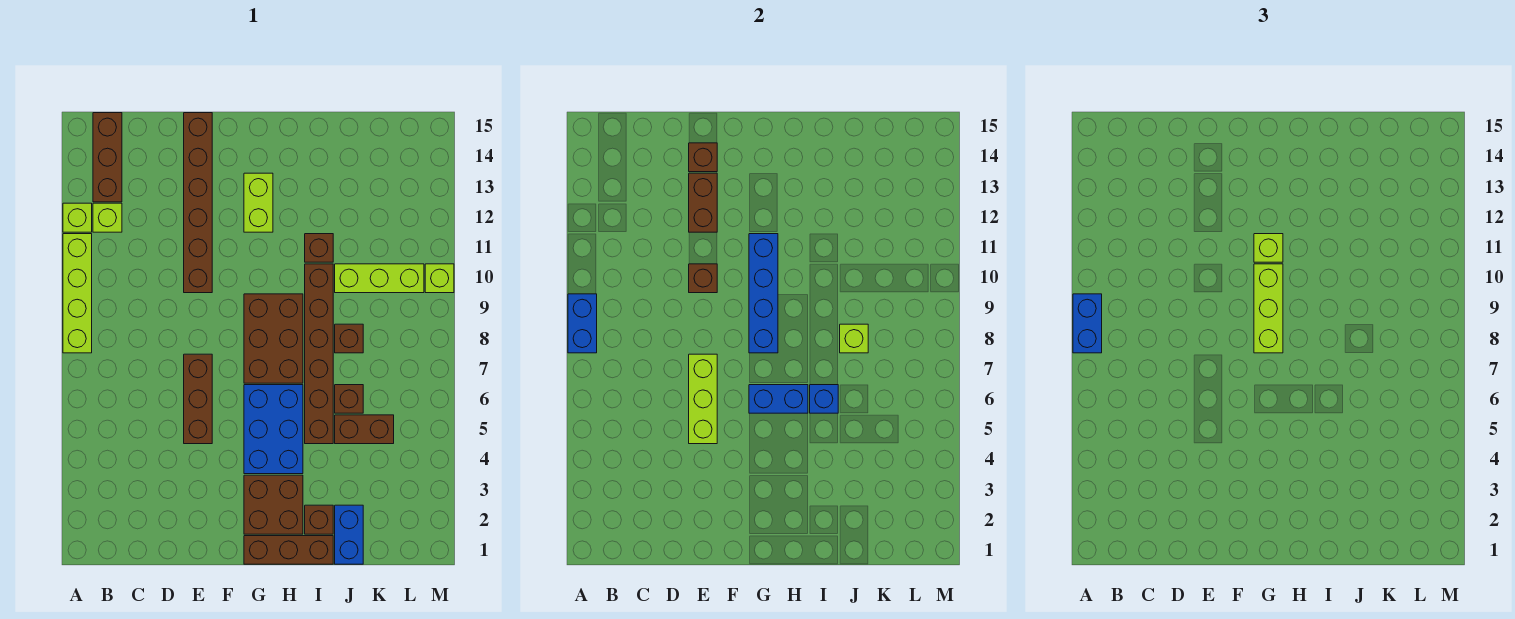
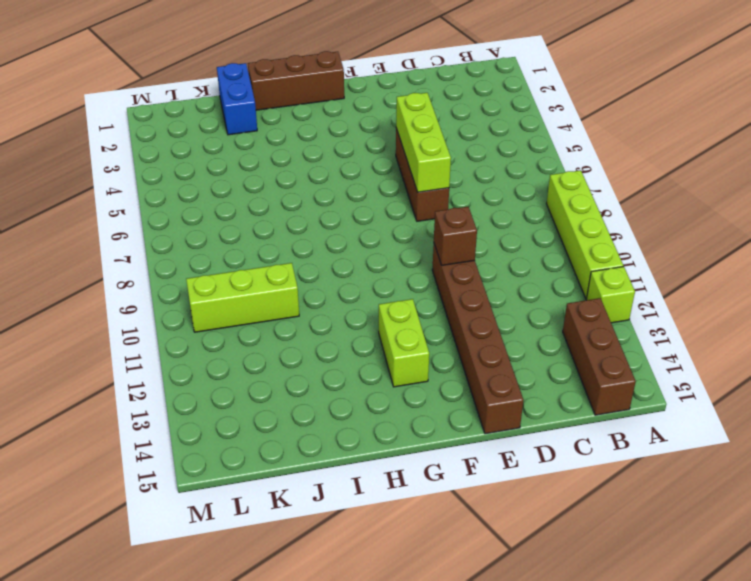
none -> lime brick B12 level 1
none -> brown brick G2:H3 level 1
none -> blue brick G4:H6 level 1
none -> brown brick G7:H9 level 1

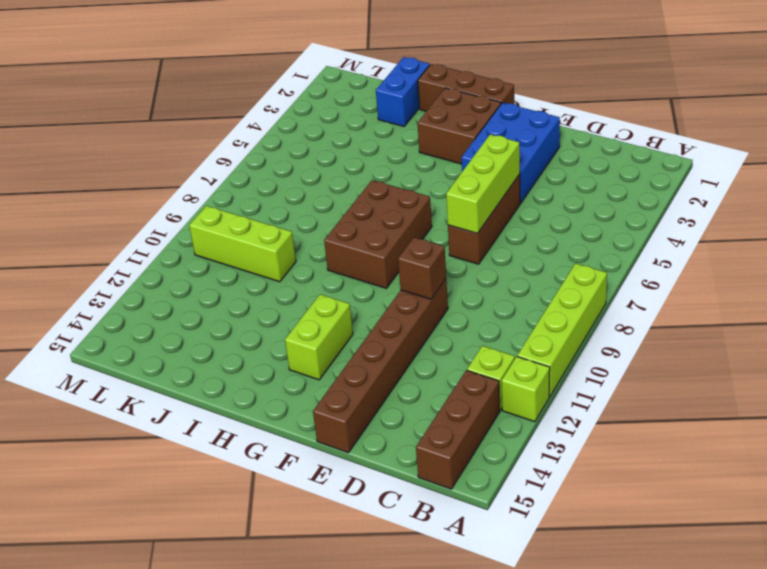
blue brick E2:F4 level 1 -> blue brick G4:H6 level 1
none -> brown brick I2 level 1
none -> brown brick I5:I10 level 1
none -> brown brick I11 level 1
none -> brown brick J5:K5 level 1

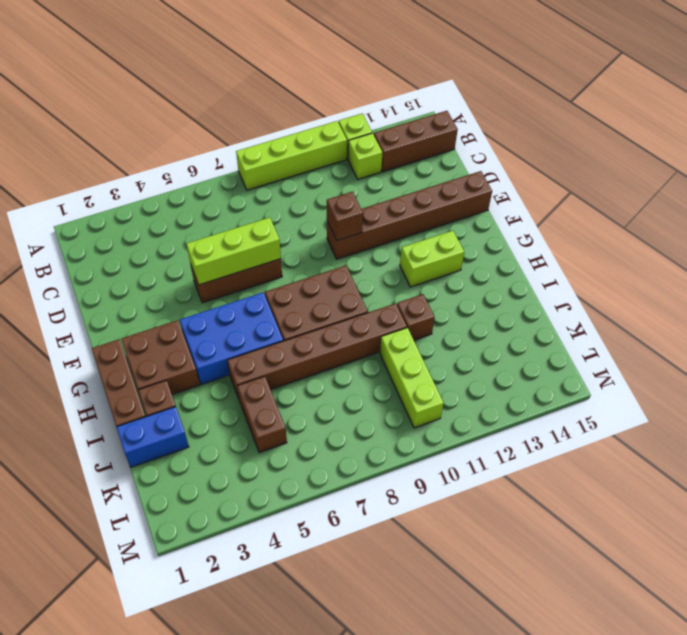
none -> brown brick J6 level 1
none -> brown brick J8 level 1
none -> lime brick M10 level 1
none -> blue brick A8:A9 level 2

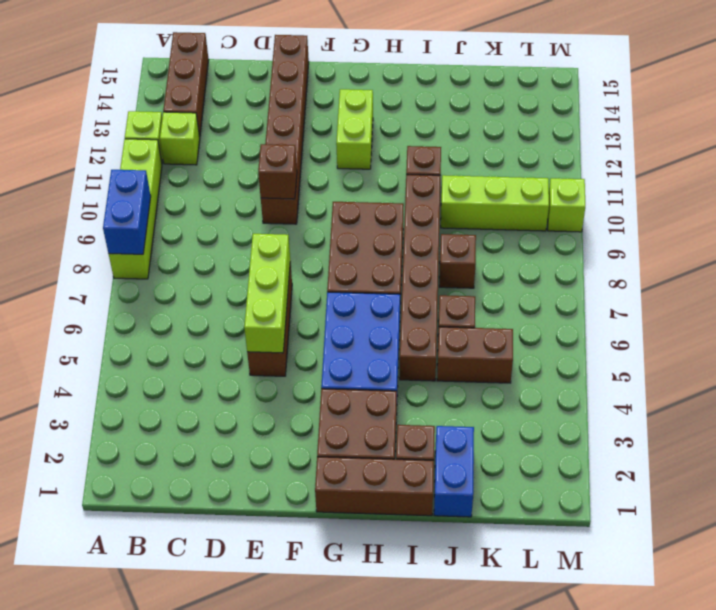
none -> brown brick E12:E13 level 2
none -> brown brick E14 level 2
none -> blue brick G6:H6 level 2
none -> blue brick G8:G11 level 2

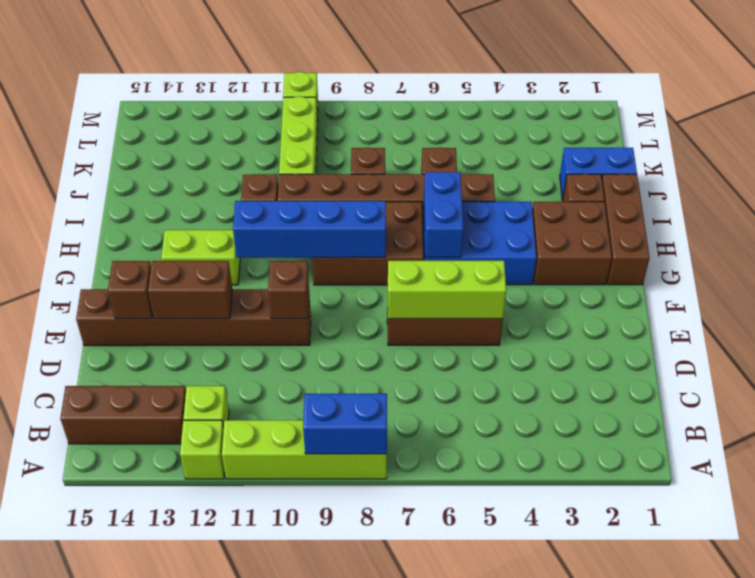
none -> brown brick J5:K5 level 1
none -> blue brick I6 level 2
none -> lime brick J8 level 2
none -> blue brick A8:A9 level 3

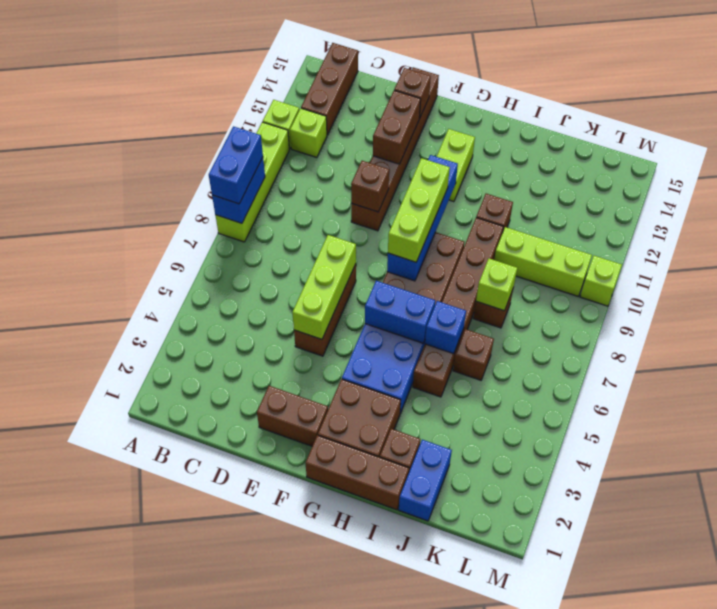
brown brick E2:F2 level 1 -> brown brick J5:K5 level 1
none -> lime brick G11 level 3

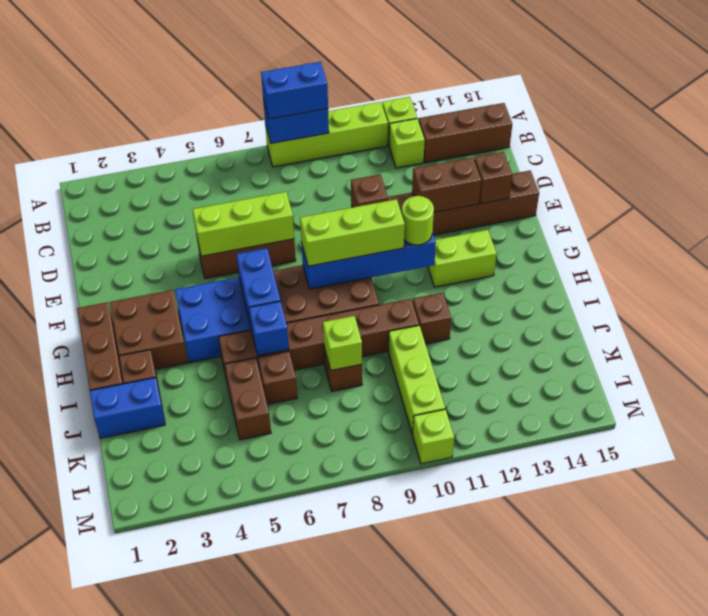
lime round brick G11 level 3 -> lime brick G11 level 3

